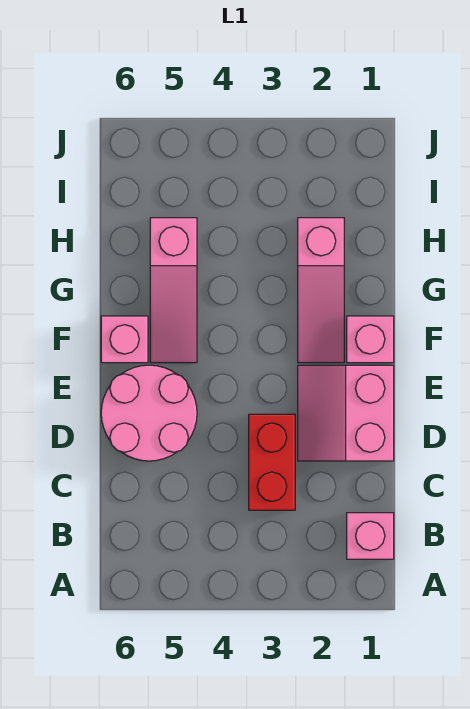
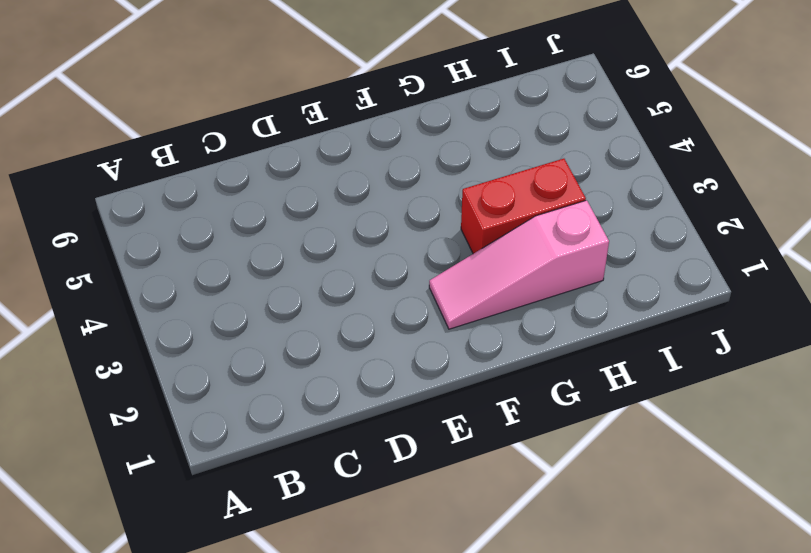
red brick G3:H3 level 1 -> red brick C3:D3 level 1
none -> pink brick B1 level 1
none -> pink slope D1:E2 level 1 top 1

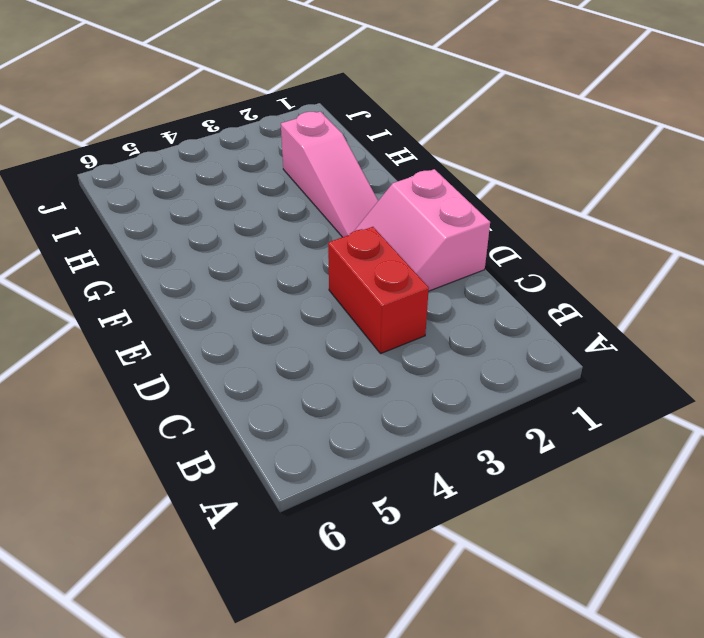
none -> pink brick B1 level 1
none -> pink round brick D5:E6 level 1

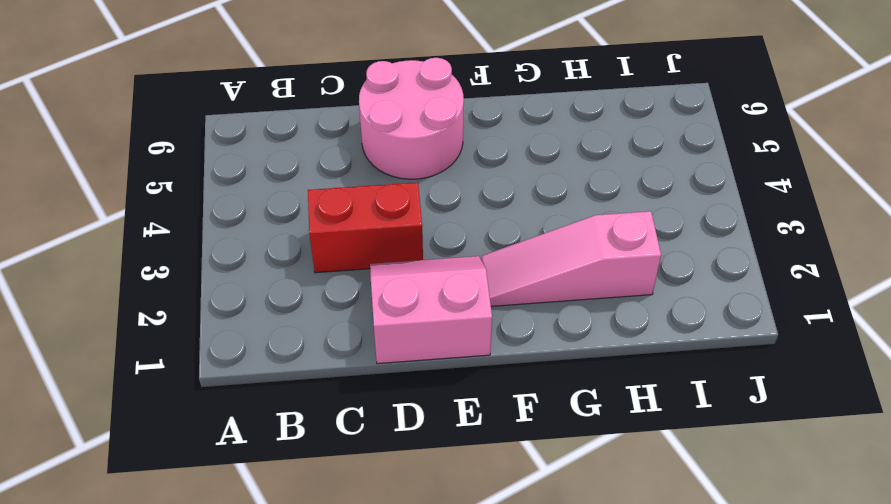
none -> pink brick B1 level 1
none -> pink brick F1 level 1

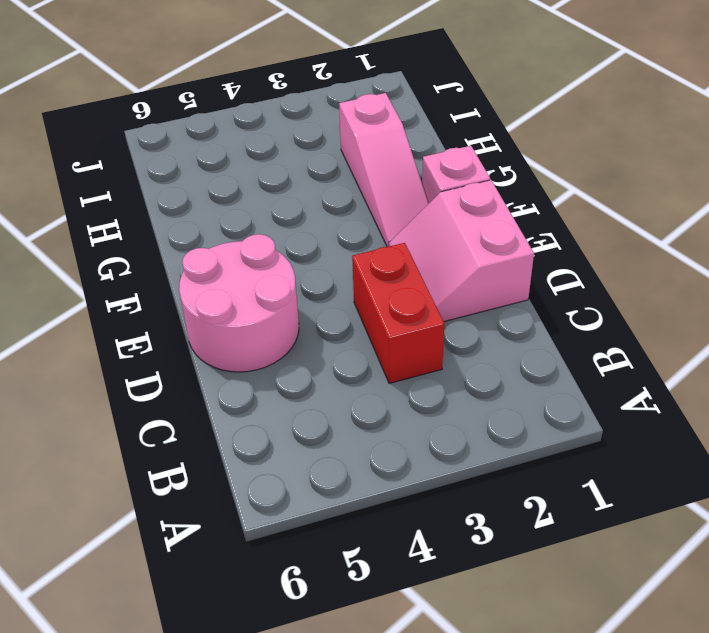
none -> pink brick B1 level 1
none -> pink slope F5:H5 level 1 top H

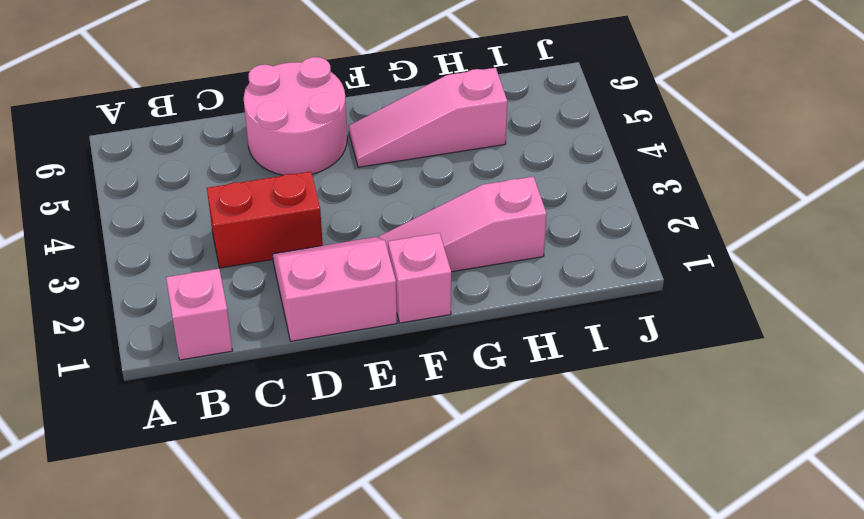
none -> pink brick F6 level 1

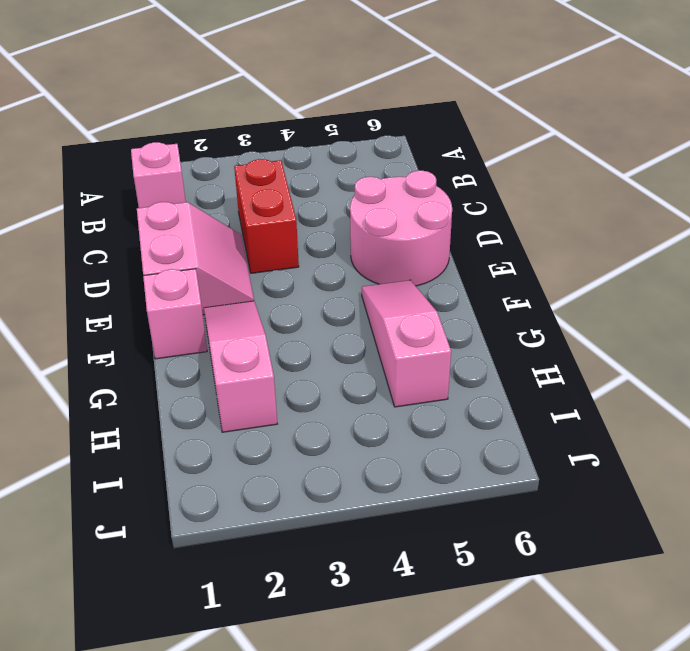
none -> pink brick F6 level 1

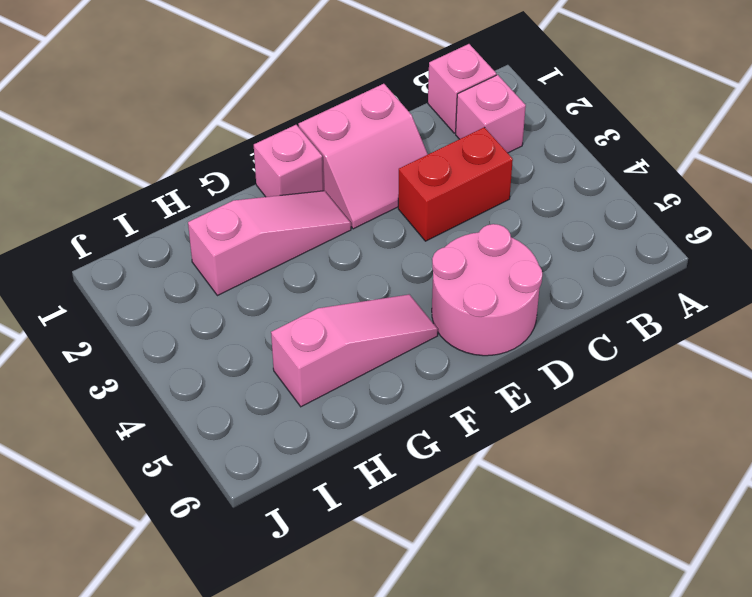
pink brick B2 level 1 -> pink brick F6 level 1

